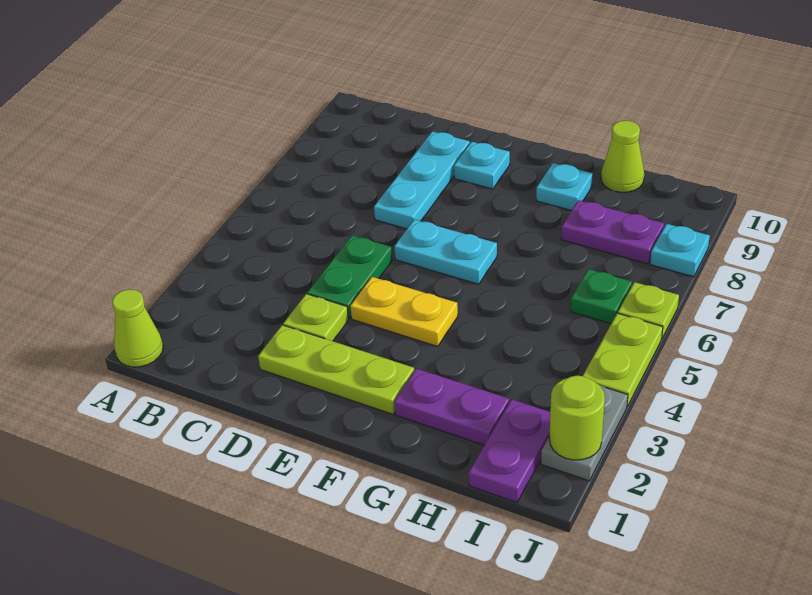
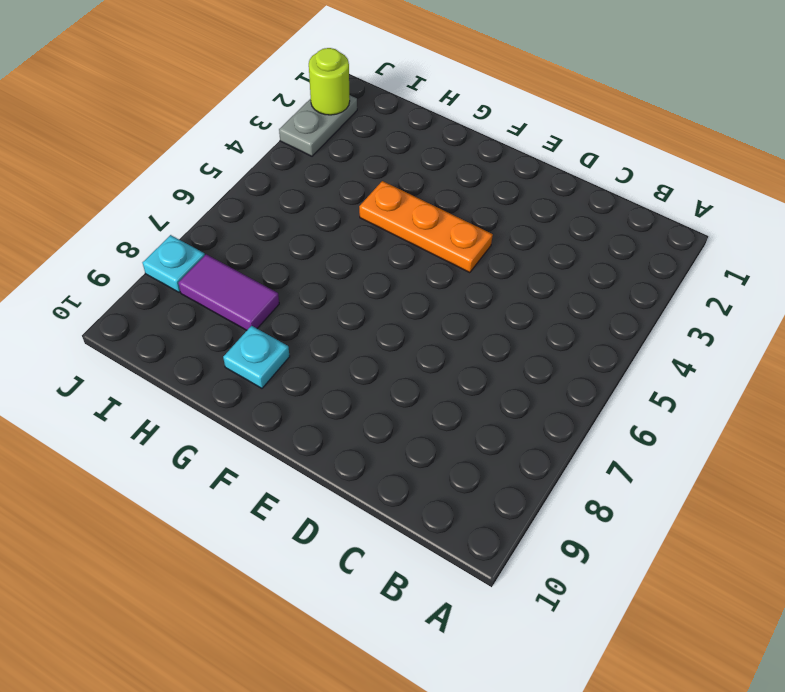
orange plate E4:G4 level 1 -> yellow plate E4:F4 level 1
purple tile H8:I8 level 1 -> purple plate H8:I8 level 1
none -> lime cone A1 level 1
none -> lime plate D2:F2 level 1
none -> lime plate D3 level 1

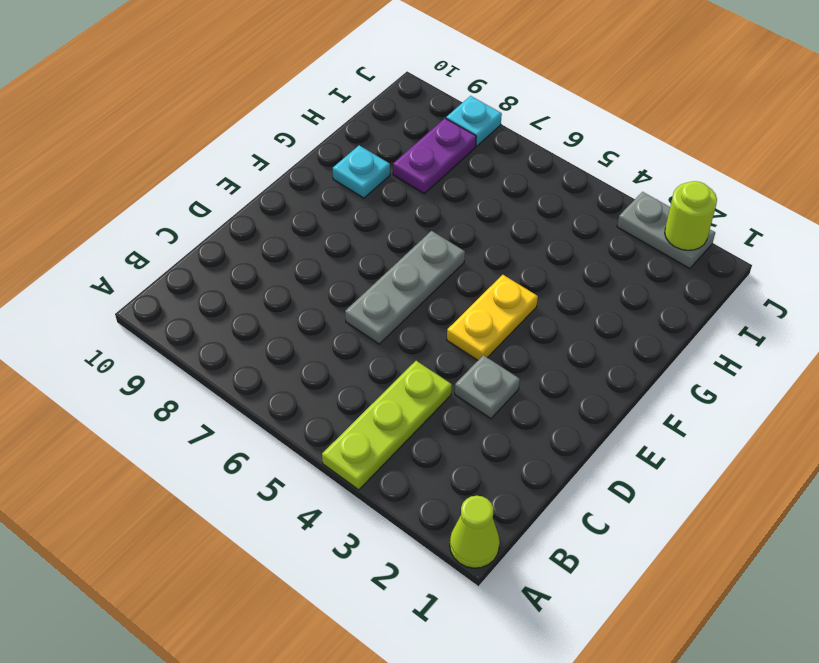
lime plate A4:C4 level 1 -> lime plate D2:F2 level 1
grey plate D3 level 1 -> lime plate D3 level 1
grey plate D6:F6 level 1 -> cyan plate E6:F6 level 1
none -> green plate D4:D5 level 1
none -> cyan plate D7:D9 level 1
none -> cyan plate E9 level 1

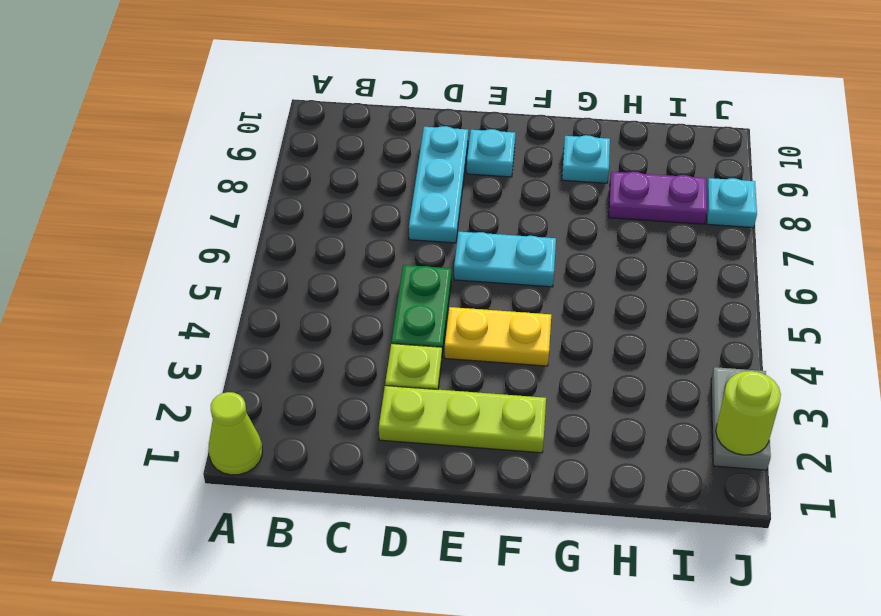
none -> purple plate G2:H2 level 1
none -> lime cone H10 level 1
none -> purple plate I1:I2 level 1

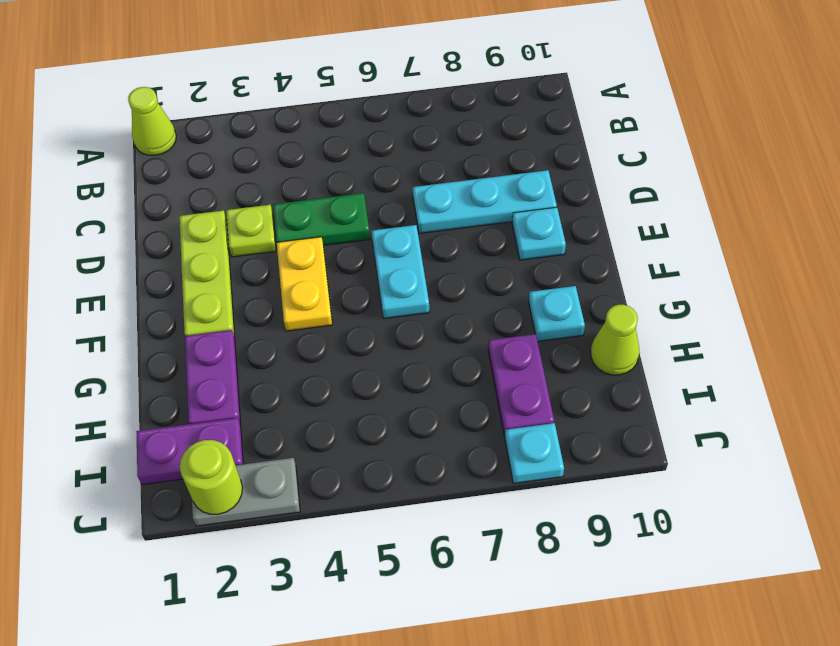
none -> green plate I6 level 1
none -> lime plate J4:J5 level 1
none -> lime plate J6 level 1

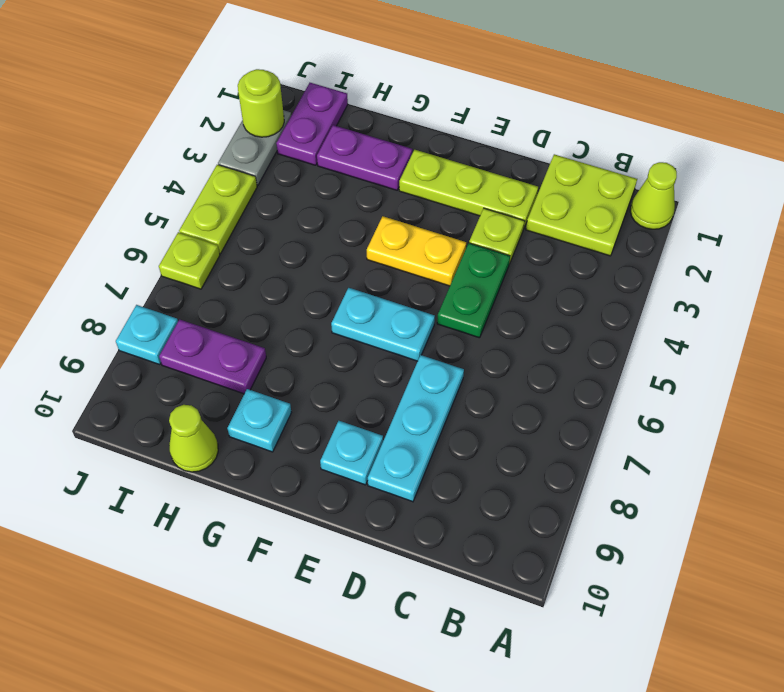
lime plate B1:C2 level 1 -> none
none -> green plate I6 level 1

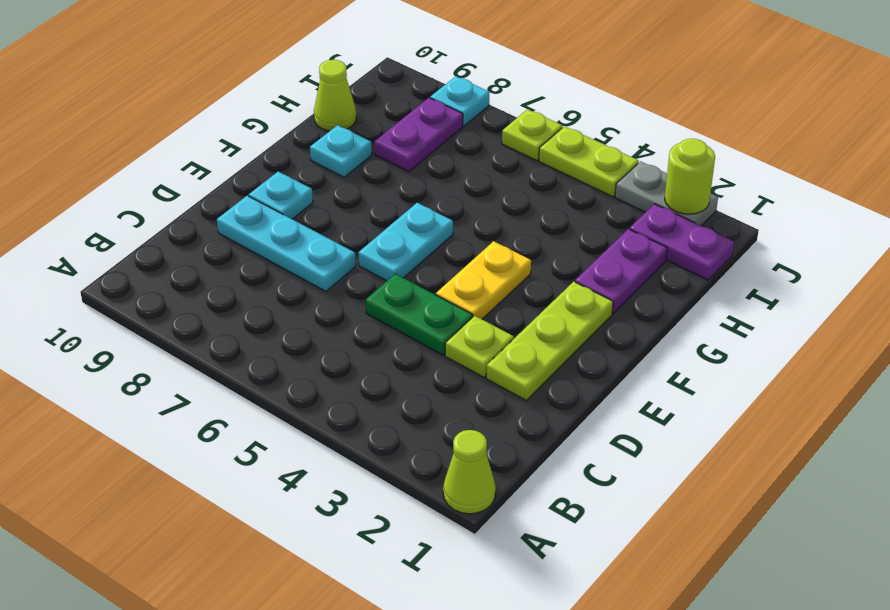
none -> green plate I6 level 1

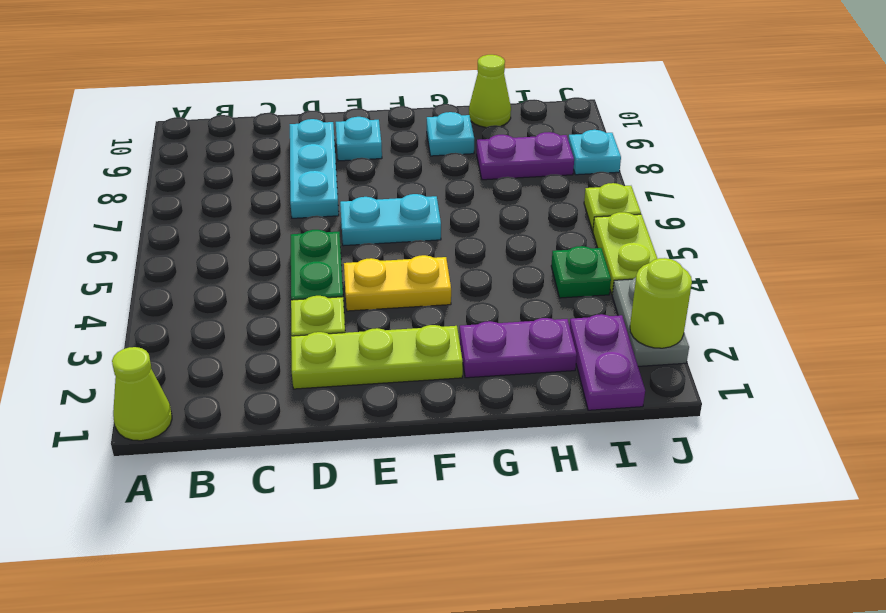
green plate I4 level 1 -> green plate I6 level 1

